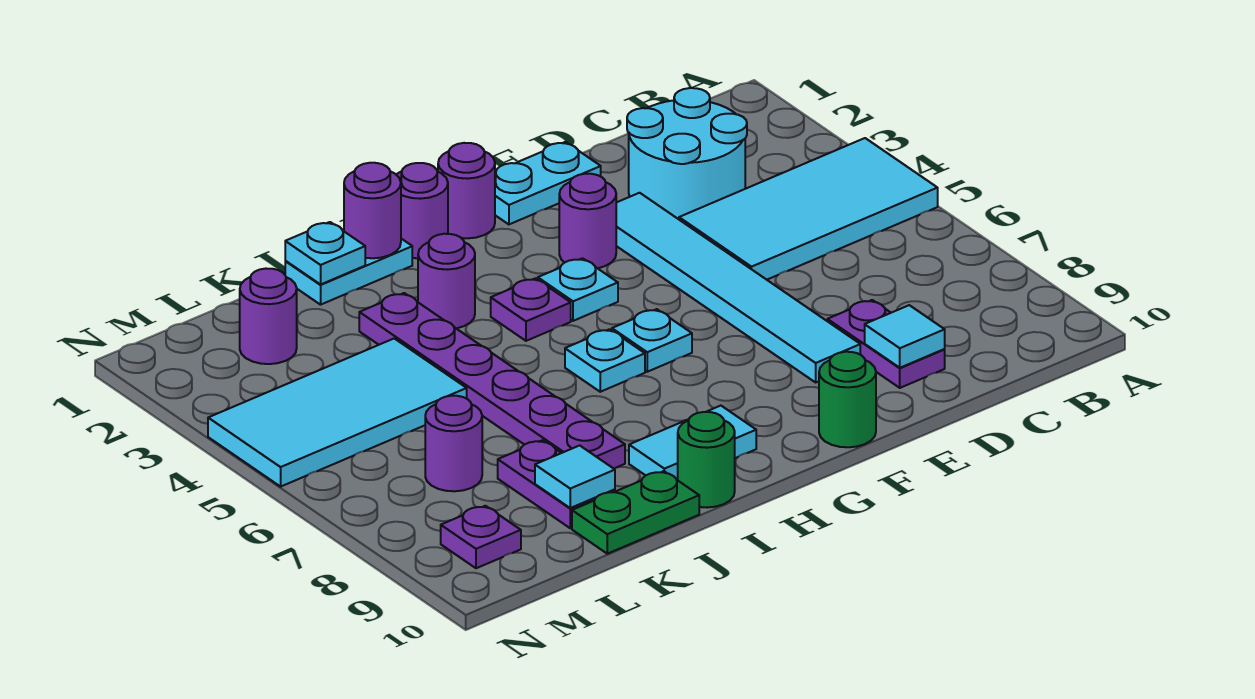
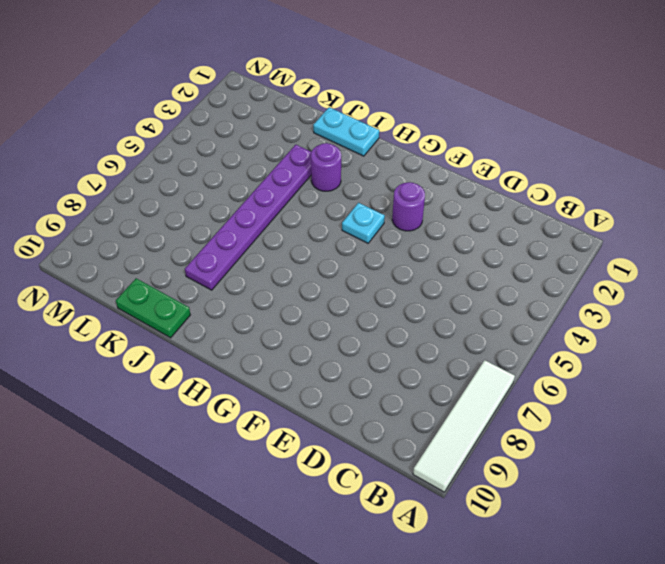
white tile A7:A10 level 1 -> none
none -> cyan tile A4:D5 level 1
none -> cyan round brick C2:D3 level 1
none -> purple plate D8:D9 level 1

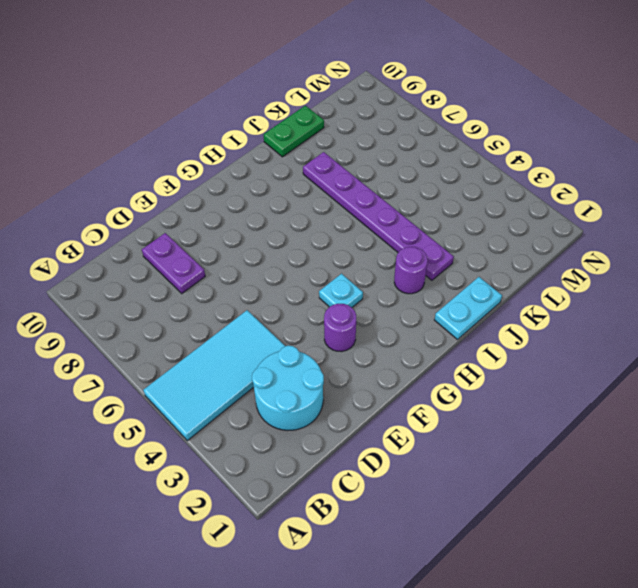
none -> cyan plate E1:F1 level 1
none -> cyan tile E3:E8 level 1
none -> green round brick F10 level 1

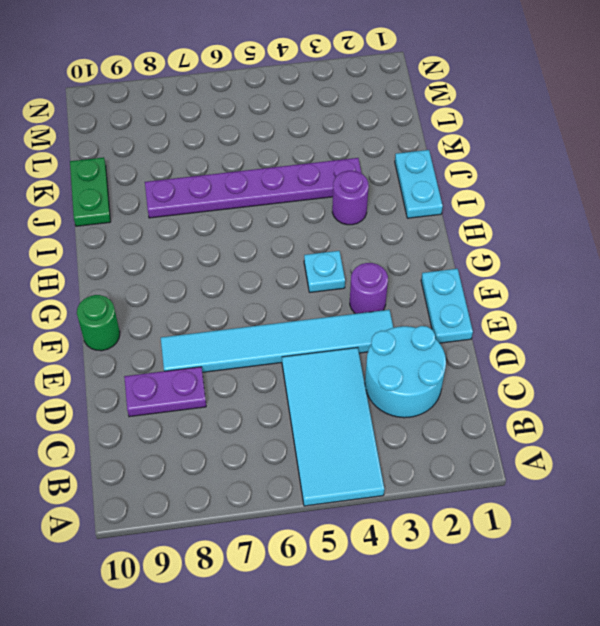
none -> purple round brick G1 level 1
none -> cyan plate G6 level 1
none -> purple round brick H1 level 1

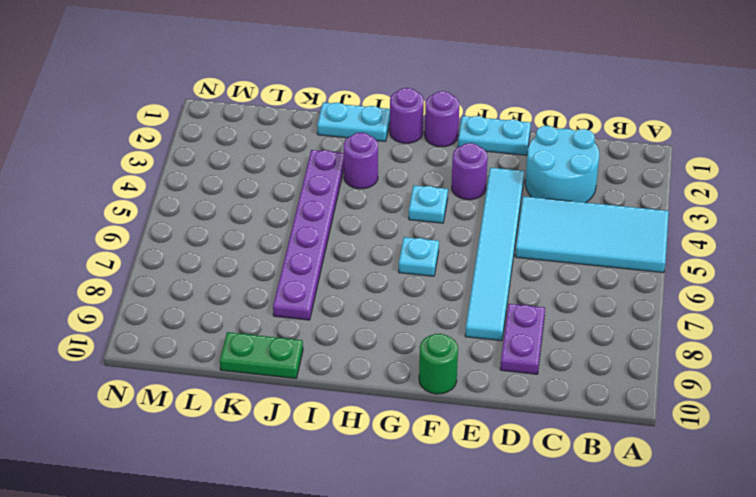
none -> purple plate H4 level 1
none -> cyan plate H6 level 1
none -> cyan tile H9:I9 level 1

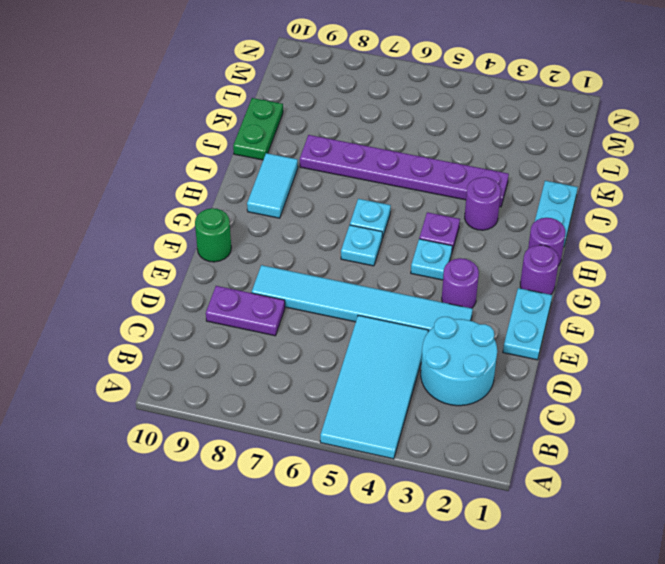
none -> green round brick I10 level 1
none -> cyan tile K4:N5 level 1
none -> purple plate K8:K9 level 1

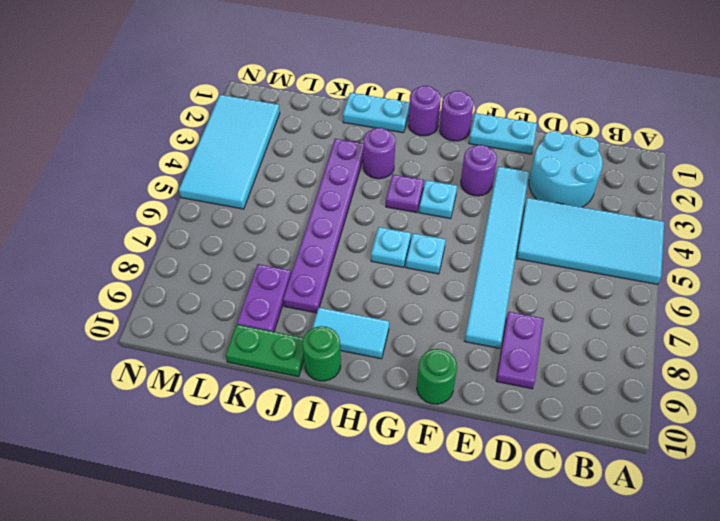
cyan tile M2:N5 level 1 -> cyan tile K4:N5 level 1
none -> purple round brick L2 level 1
none -> purple round brick L7 level 1
none -> purple plate M9 level 1

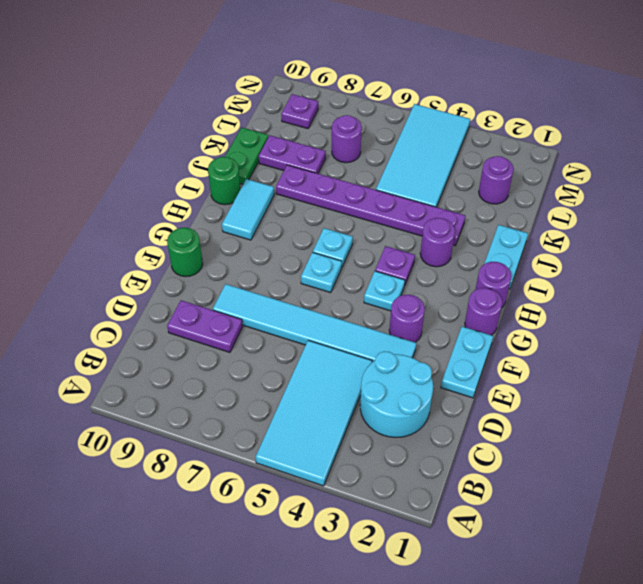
none -> cyan tile D9 level 2
none -> purple round brick I1 level 2
none -> cyan plate J1 level 2

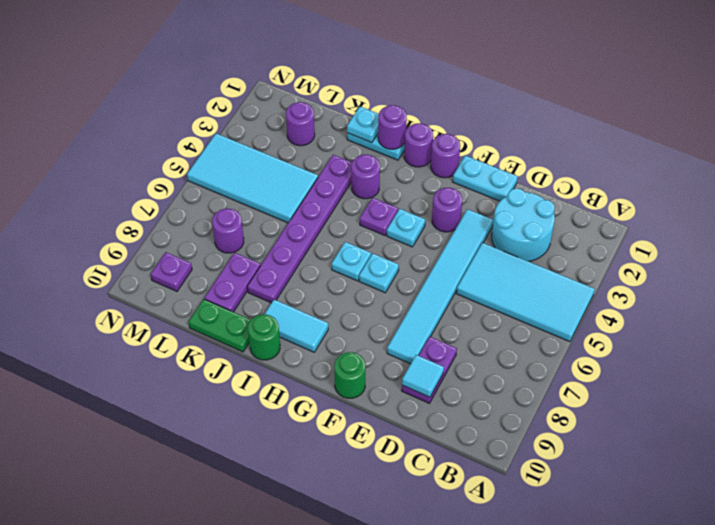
none -> cyan tile K9 level 2

